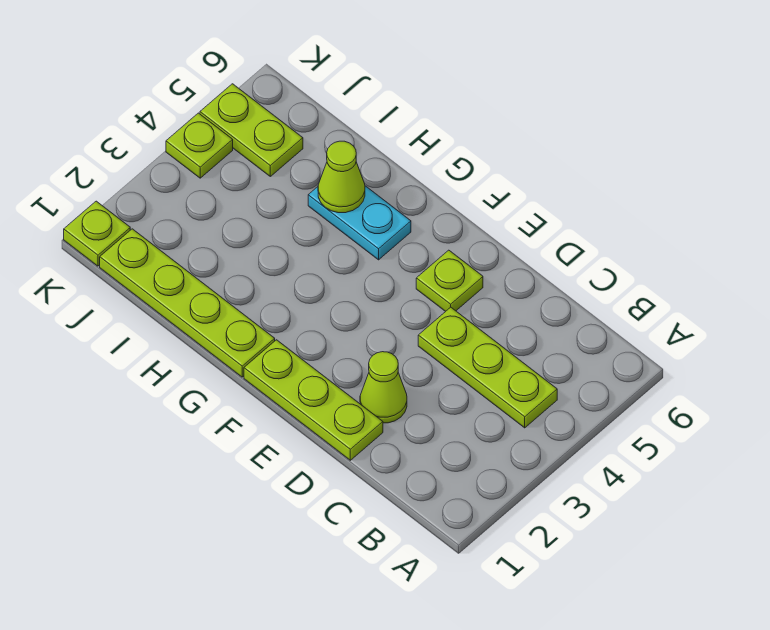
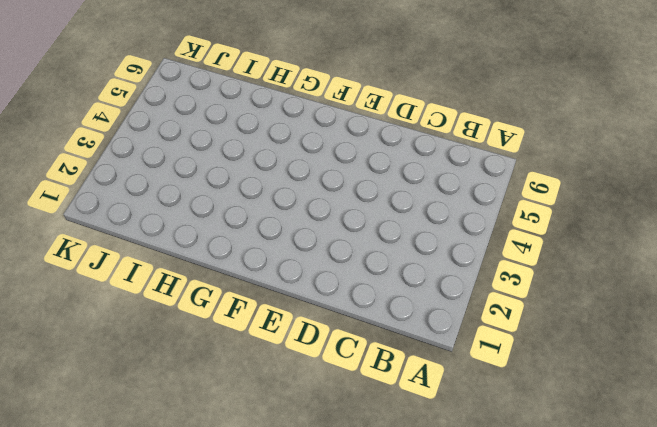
none -> lime plate B4:D4 level 1
none -> lime plate D1:F1 level 1

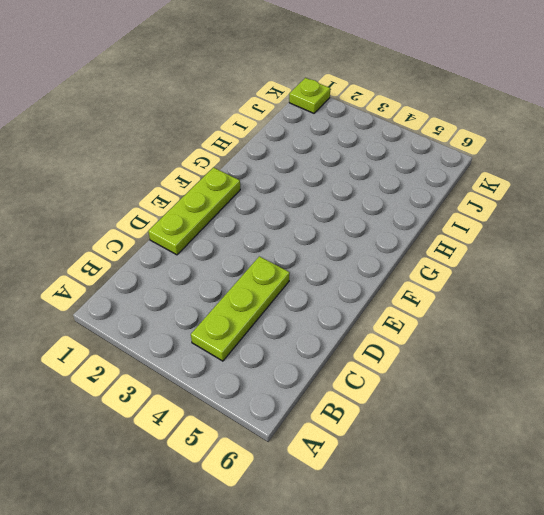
none -> lime cone D2 level 1
none -> lime plate E5 level 1

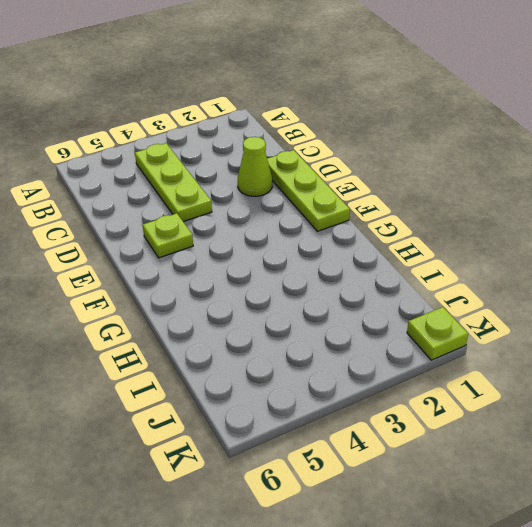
none -> lime plate G1:J1 level 1
none -> cyan plate G5:H5 level 1

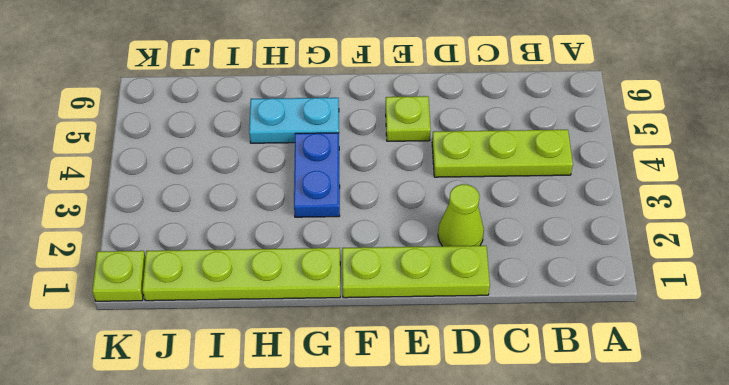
blue plate G3:G4 level 1 -> none
none -> lime plate J5:K5 level 1
none -> lime plate K4 level 1

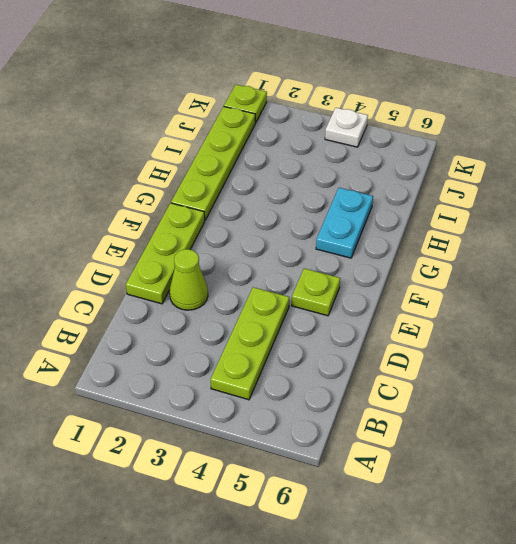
white plate K4 level 1 -> lime plate K4 level 1
none -> lime plate J5:K5 level 1
none -> lime cone H5 level 2

